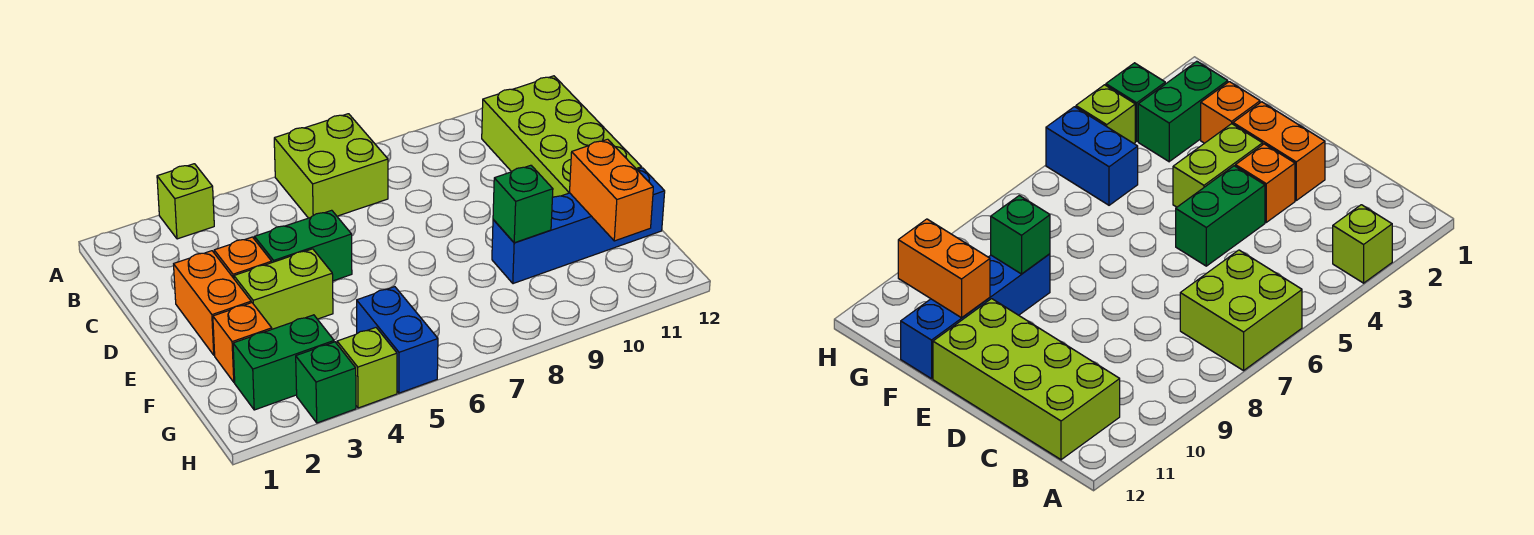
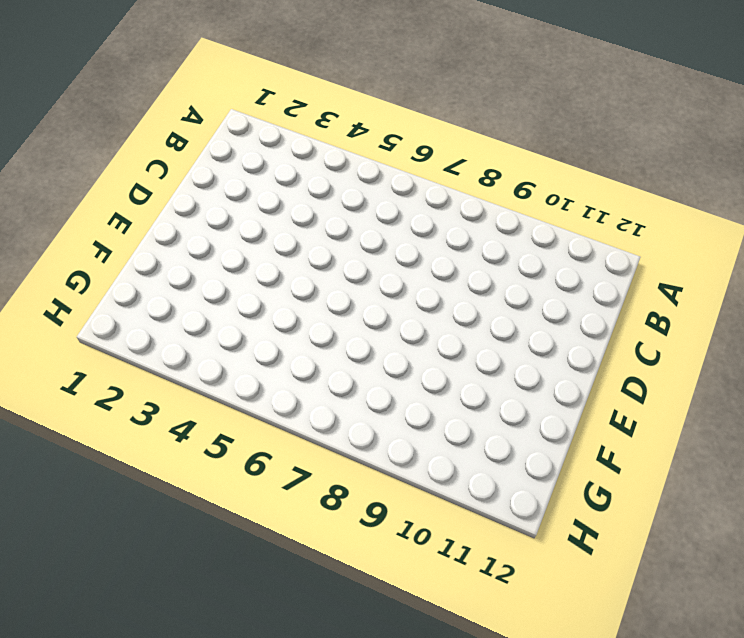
none -> lime brick A3 level 1
none -> lime brick A6:B7 level 1
none -> lime brick B11:E12 level 1

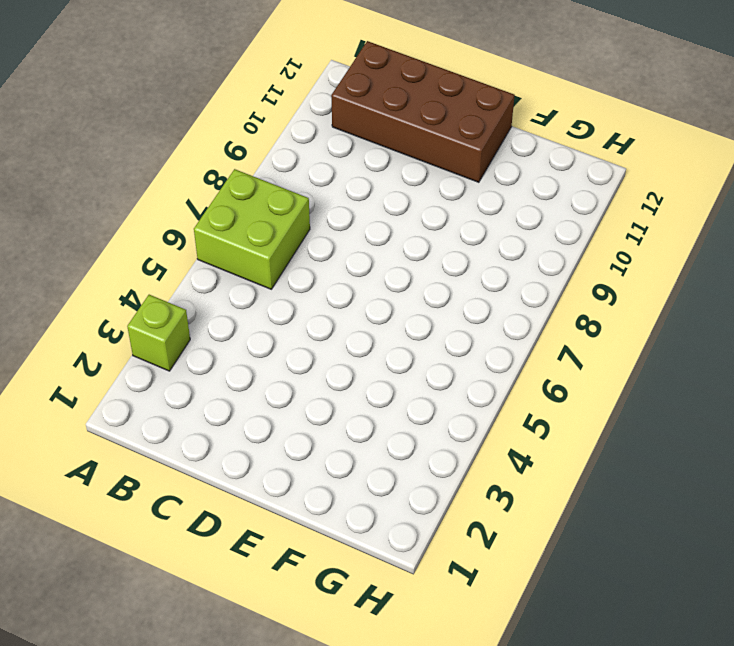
brown brick B11:E12 level 1 -> lime brick B11:E12 level 1
none -> orange brick D2:E2 level 1
none -> orange brick D3 level 1
none -> green brick D4:D5 level 1

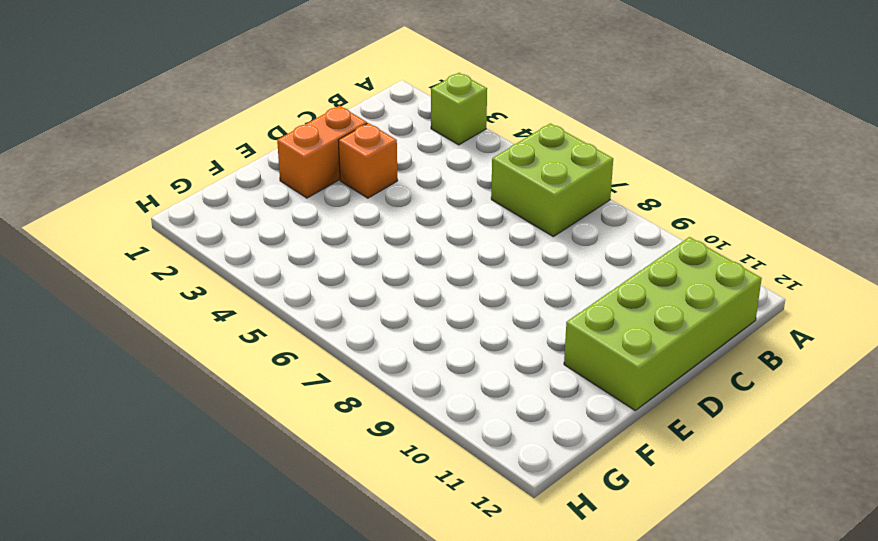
none -> green brick D4:D5 level 1
none -> lime brick E3:E4 level 1
none -> orange brick F2 level 1

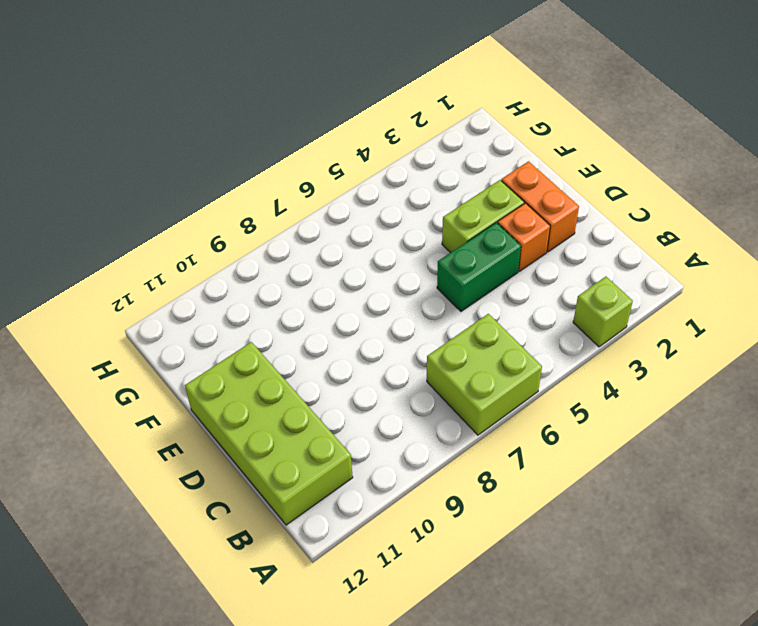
none -> orange brick F2 level 1
none -> blue brick F9:F12 level 1
none -> green brick G2:G3 level 1

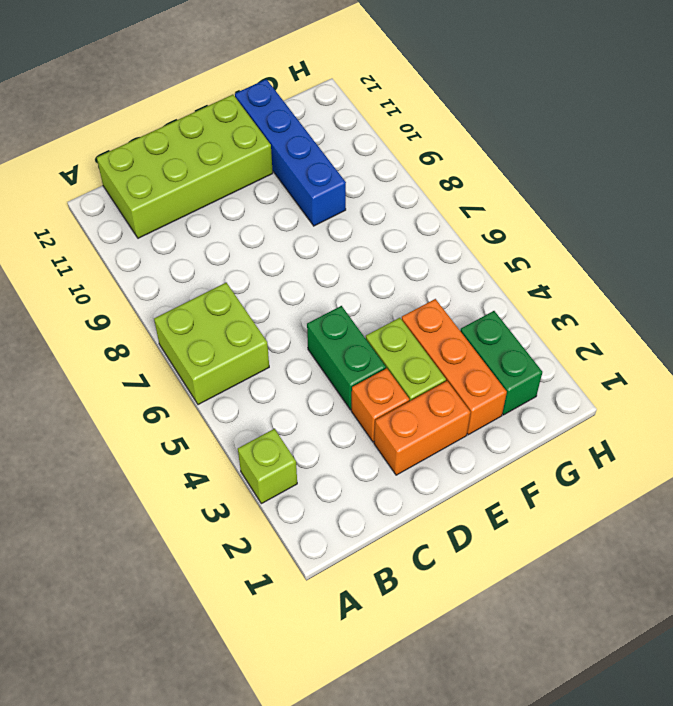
orange brick F2:F4 level 1 -> orange brick F2 level 1
none -> blue brick G5:H5 level 1
none -> green brick H3 level 1
none -> lime brick H4 level 1

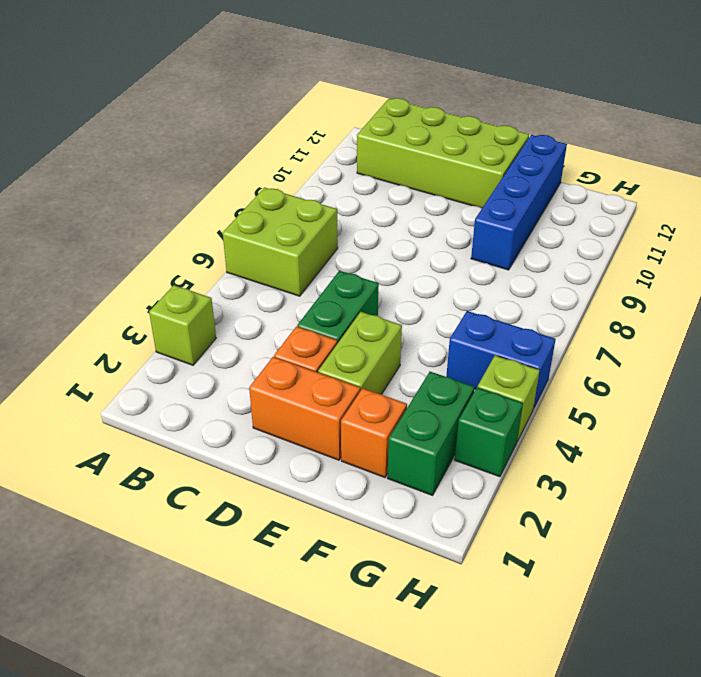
none -> green brick F9 level 2
none -> orange brick F11:G11 level 2

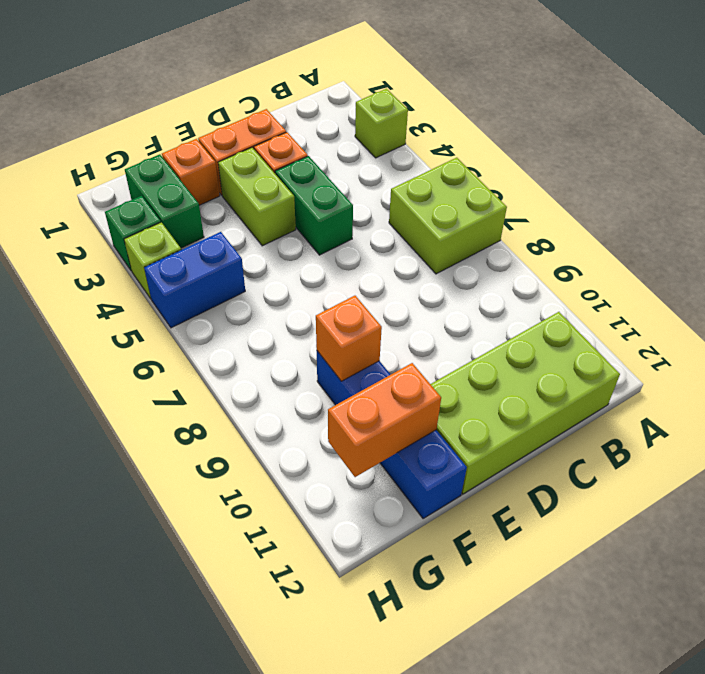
orange brick F9 level 2 -> green brick F9 level 2

